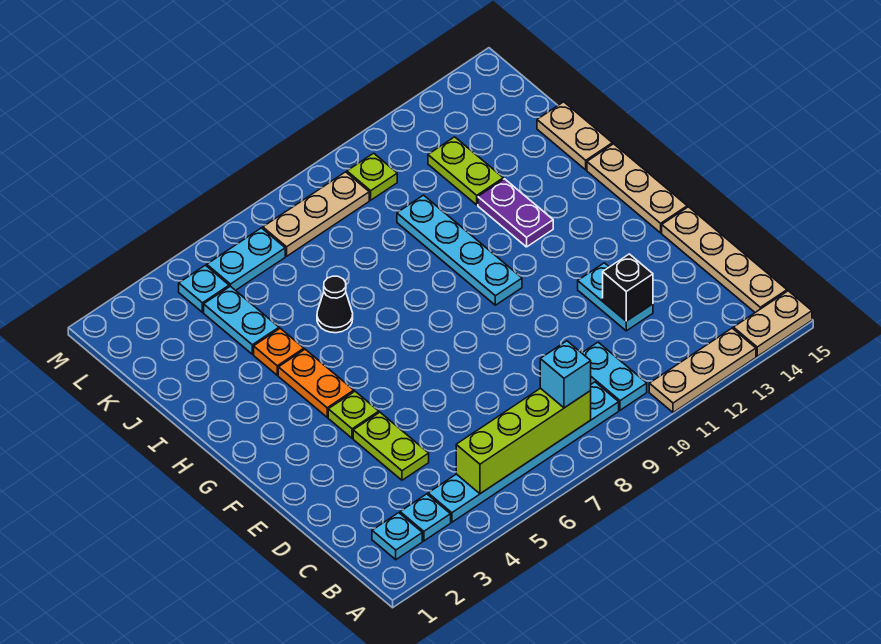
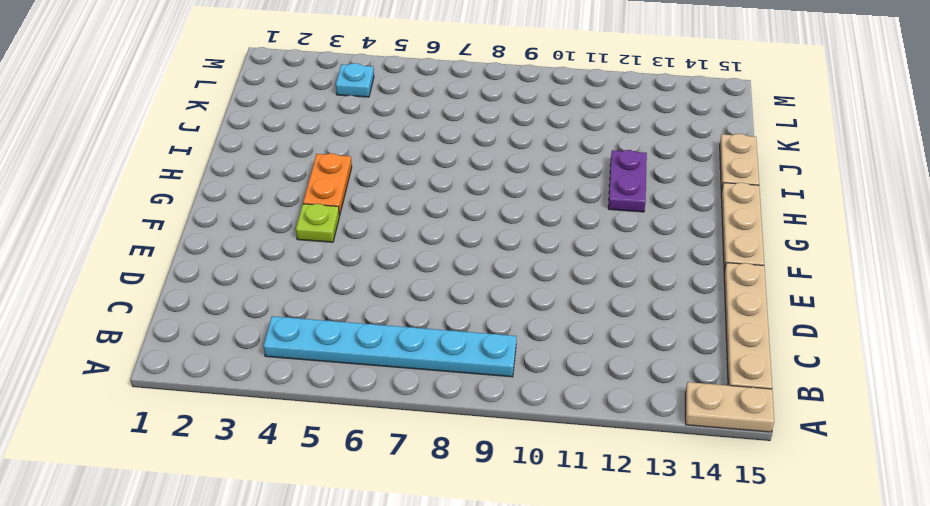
none -> tan plate A11:A13 level 1
none -> cyan plate B2 level 1
none -> cyan plate B3 level 1

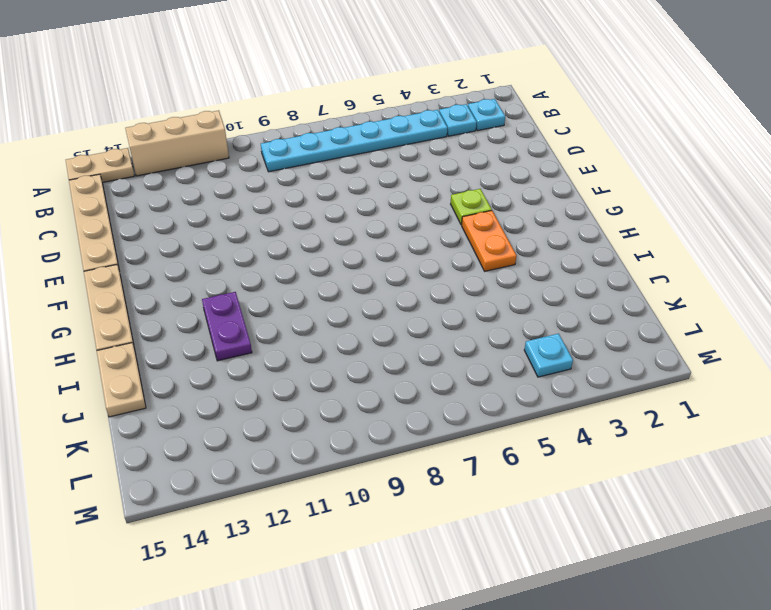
tan brick A11:A13 level 1 -> tan plate A11:A13 level 1
none -> cyan plate B10:C10 level 1
none -> lime plate D4:E4 level 1
none -> cyan plate D12:E12 level 1

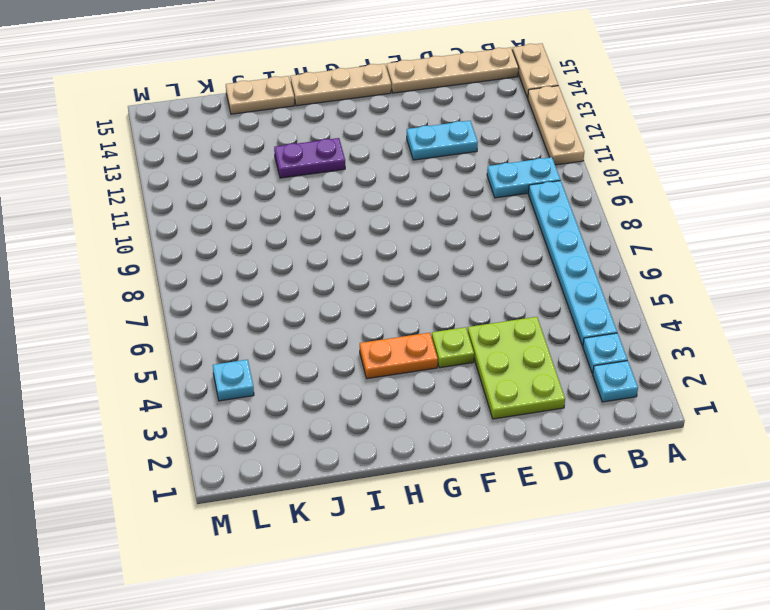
lime plate D2:E4 level 1 -> lime plate D4:E4 level 1
none -> cyan plate G10:J10 level 1
none -> orange plate I4 level 1
none -> black cone I6 level 1

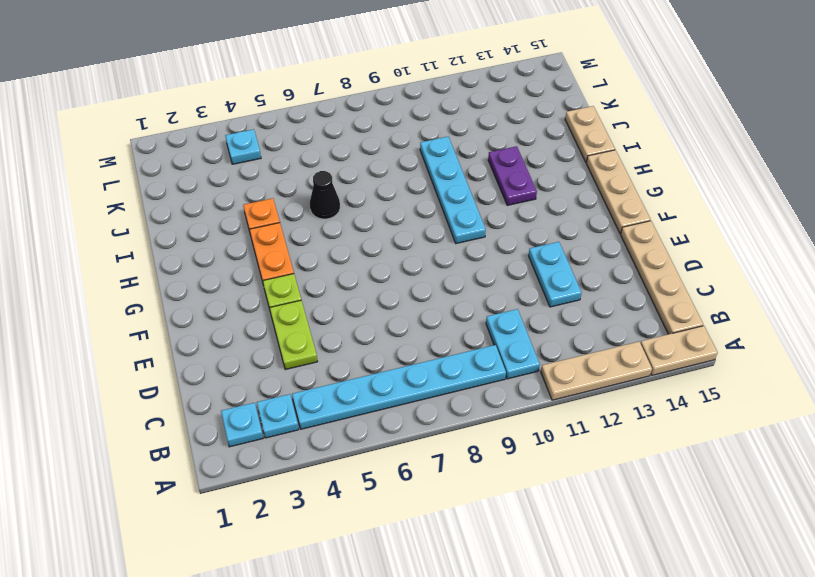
none -> cyan plate J4:K4 level 1
none -> lime plate J12:K12 level 1
none -> cyan plate L5:L6 level 1

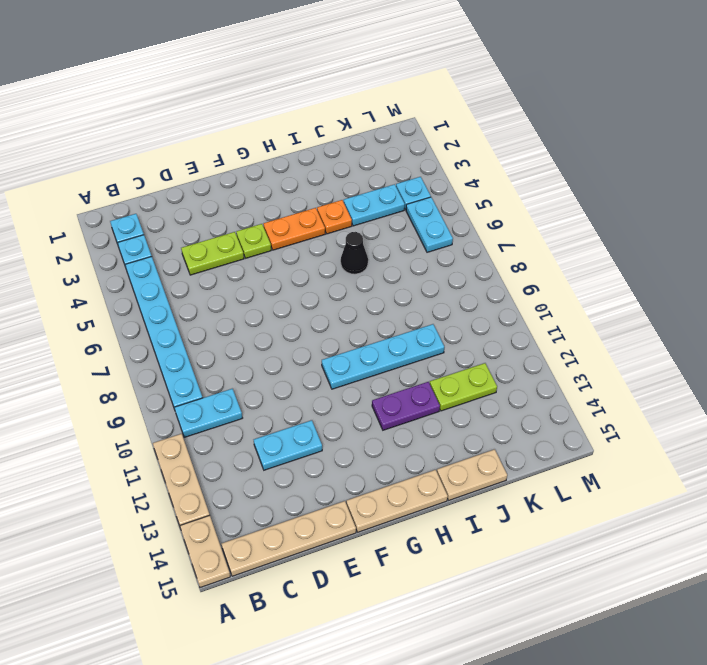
none -> tan plate L7:L9 level 1
none -> lime plate L10 level 1
none -> lime brick B5:B8 level 2

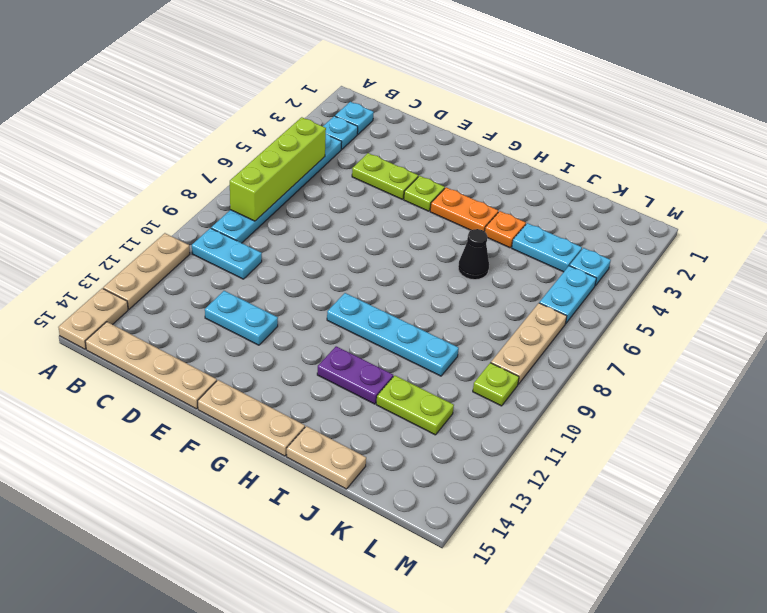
none -> black brick D12 level 2
none -> cyan brick B8 level 3

